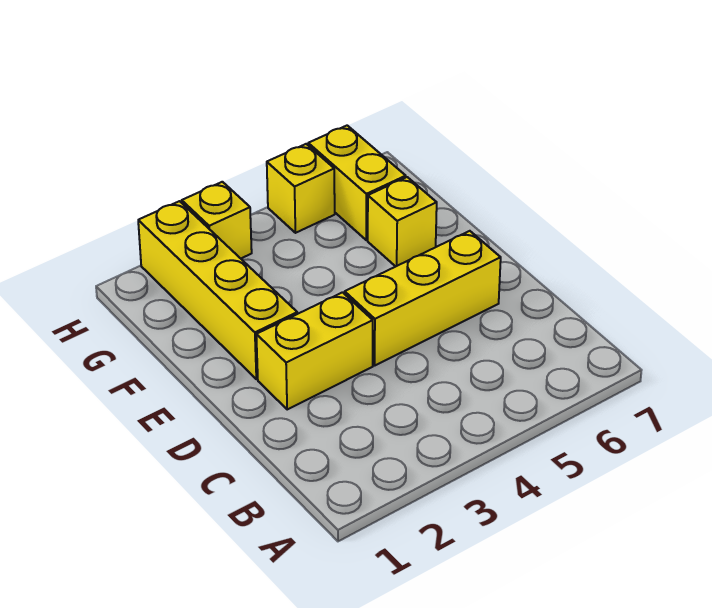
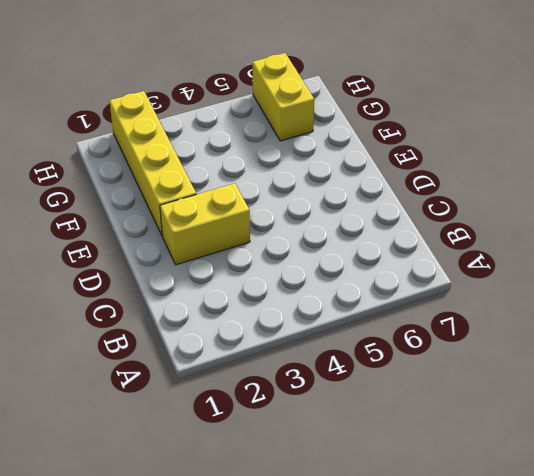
none -> yellow brick D4:D6 level 1
none -> yellow brick F6 level 1

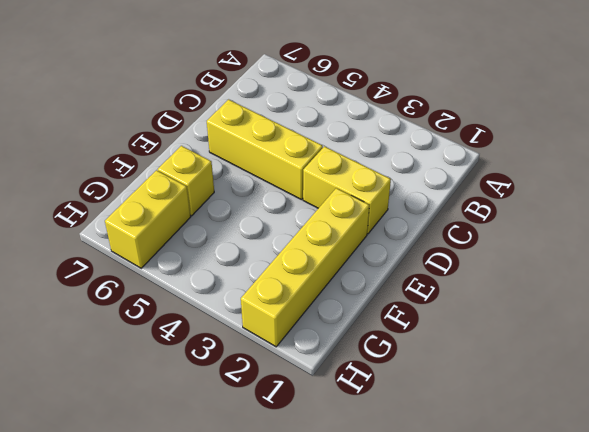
none -> yellow brick H3 level 1
none -> yellow brick H5 level 1

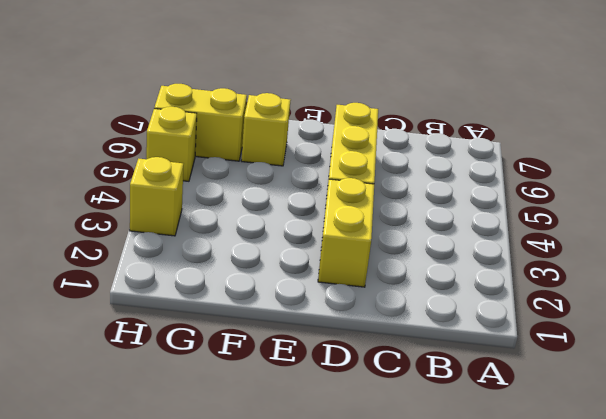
none -> yellow brick E2:H2 level 1

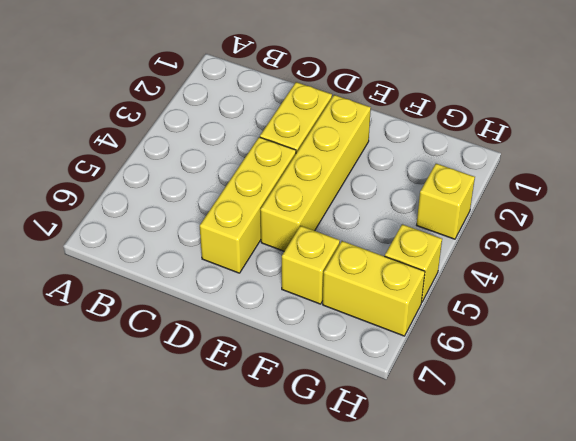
yellow brick E2:E5 level 1 -> yellow brick E2:H2 level 1

